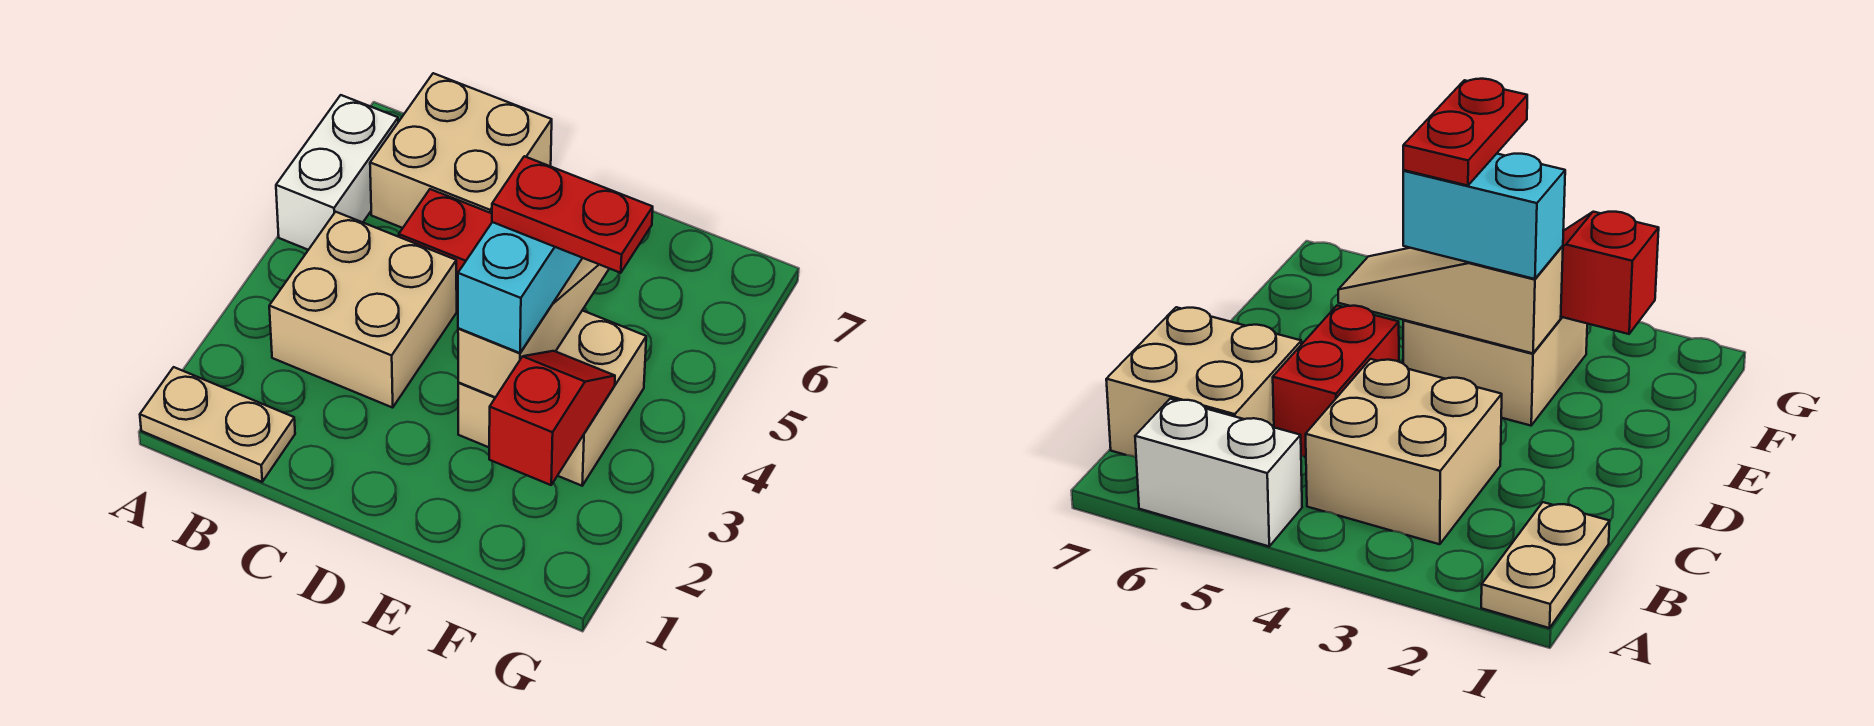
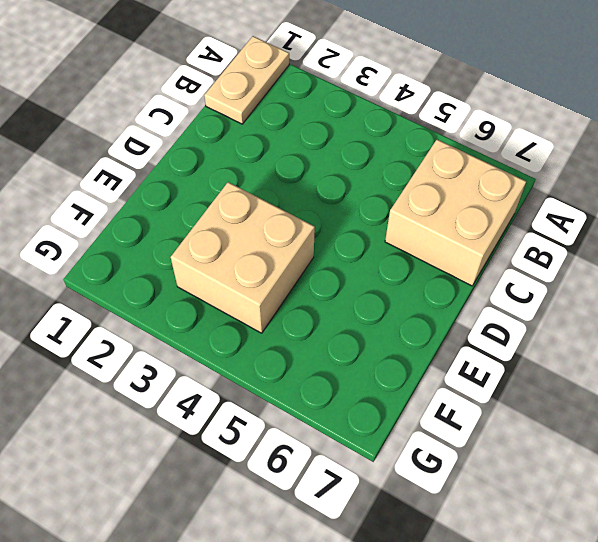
none -> white brick A5:A6 level 1
none -> tan brick B3:C4 level 1

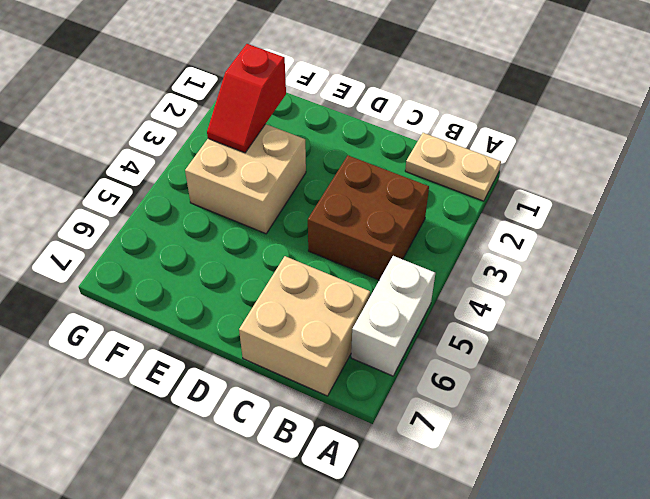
brown brick B3:C4 level 1 -> tan brick B3:C4 level 1
none -> red brick C5:D5 level 1
none -> tan slope E3:E5 level 2 top 3

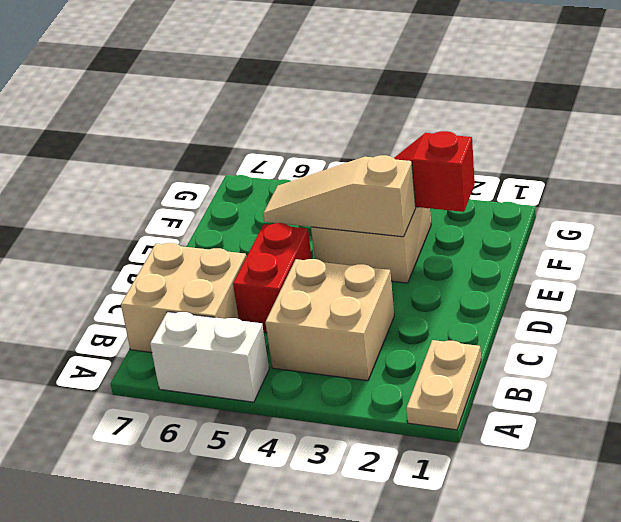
none -> cyan brick E3:E4 level 3
none -> red plate E4:F4 level 4

